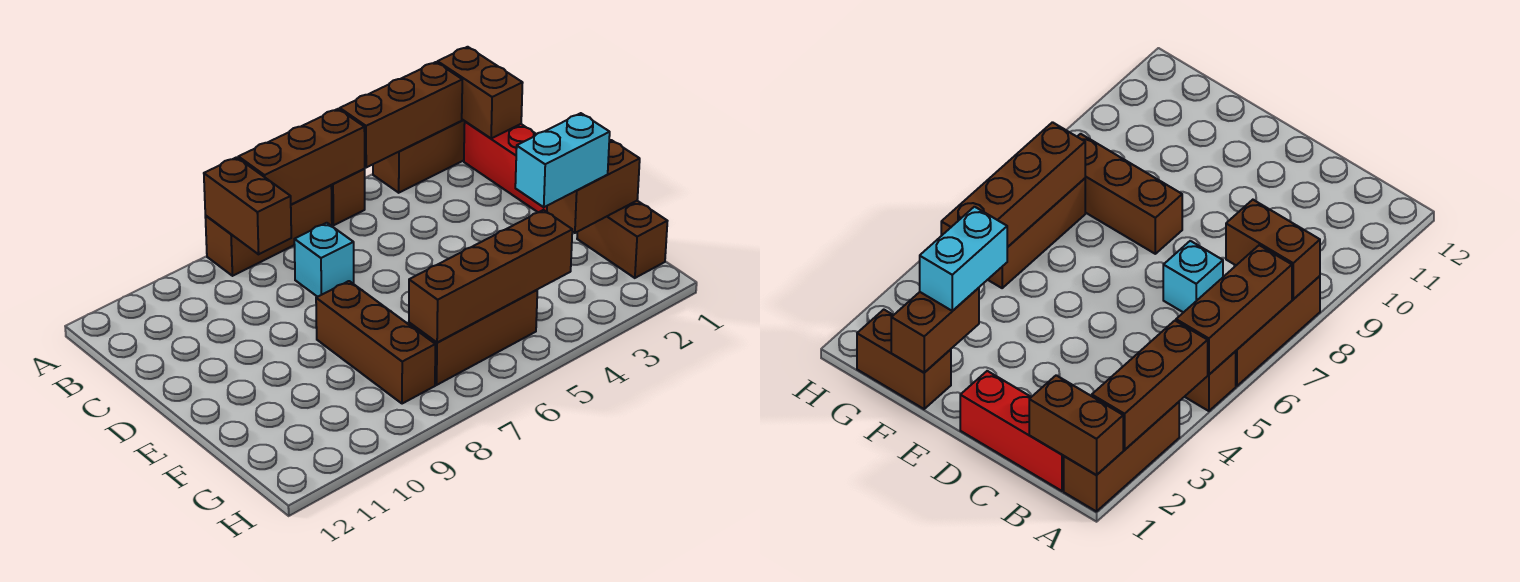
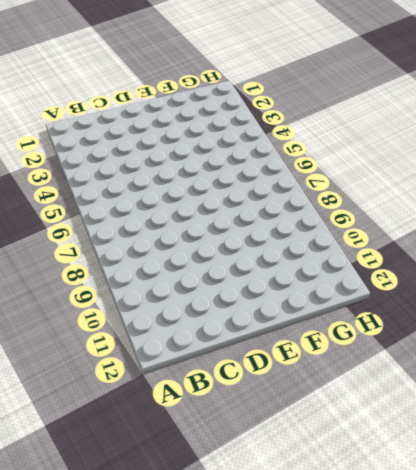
none -> brown brick A1:A3 level 1
none -> brown brick A5 level 1
none -> brown brick A6:A8 level 1

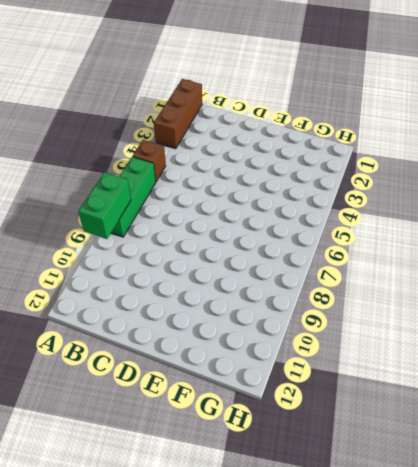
green brick A6:A8 level 1 -> brown brick A6:A8 level 1
green brick A8:A9 level 2 -> brown brick A8:B8 level 2
none -> red brick B1:D1 level 1
none -> cyan brick C7 level 1
none -> brown brick E8:G8 level 1

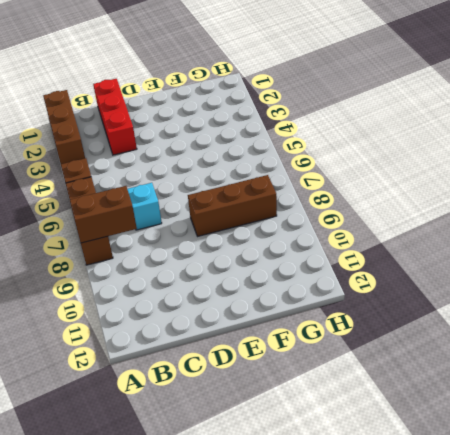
red brick C1:C3 level 1 -> red brick B1:D1 level 1
none -> brown brick F1:G1 level 1
none -> brown brick G5:G7 level 1
none -> brown brick A1:B1 level 2

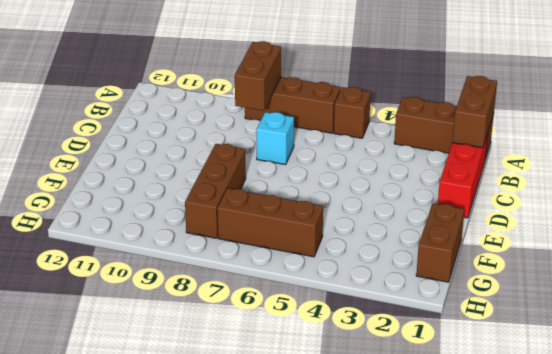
none -> brown brick A2:A4 level 2
none -> brown brick A5:A7 level 2
none -> brown brick F1:F2 level 2

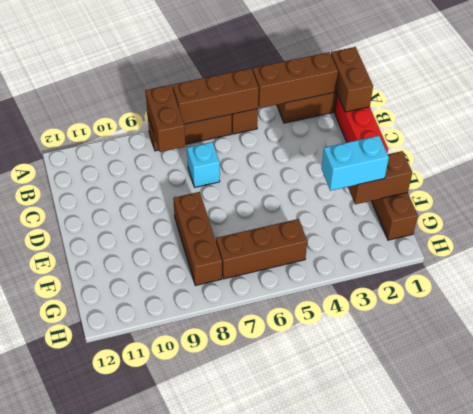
none -> brown brick G4:G7 level 2

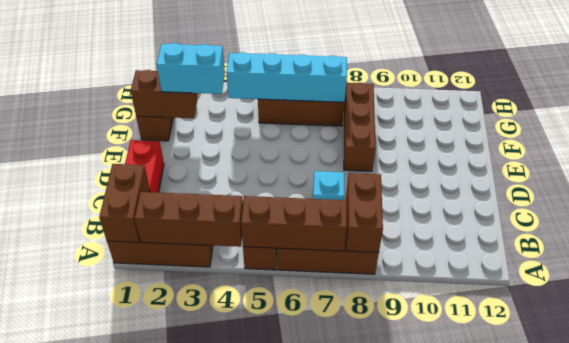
cyan brick G4:G7 level 2 -> brown brick G4:G7 level 2

